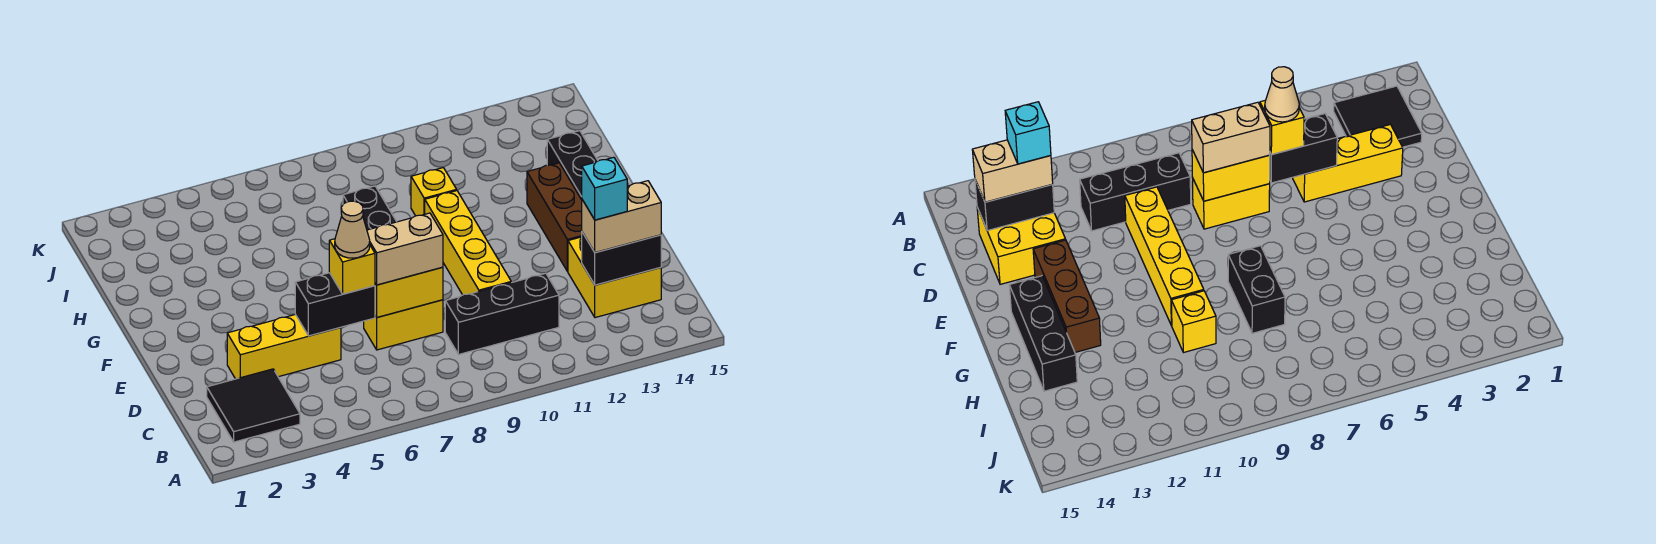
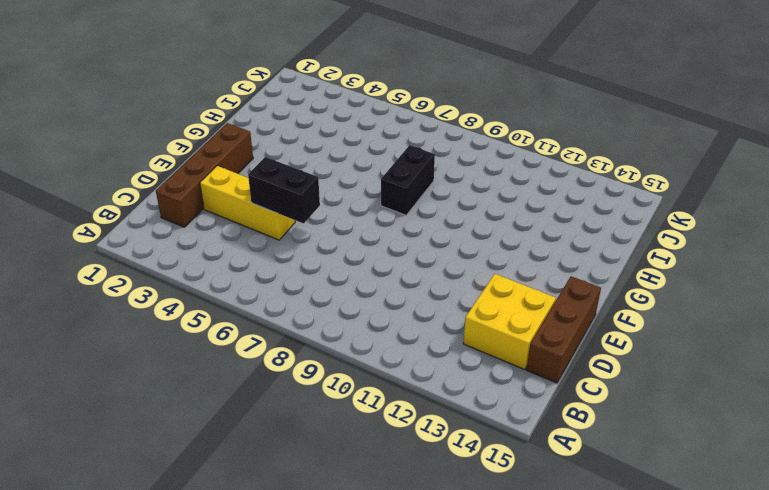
brown brick C2:F2 level 1 -> black tile B2:C3 level 1
brown brick C15:E15 level 1 -> brown brick E13:G13 level 1
none -> black brick C9:C11 level 1
none -> yellow brick D7:D8 level 1
none -> yellow brick D10:G10 level 1

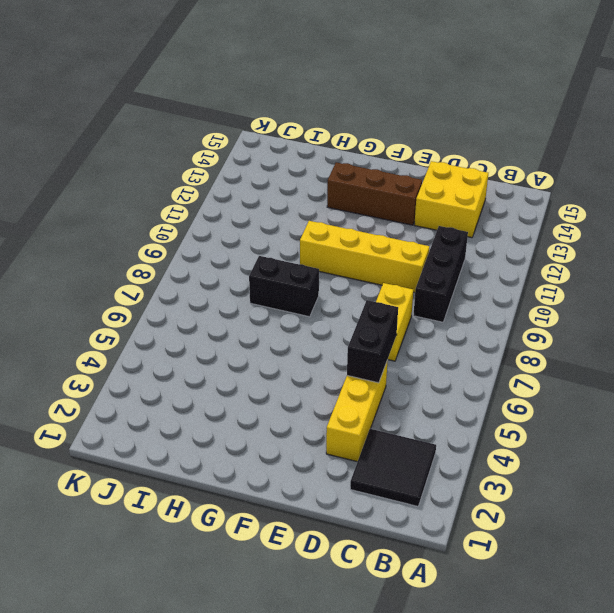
none -> black brick F14:H14 level 1
none -> yellow brick H10 level 1
none -> black brick C13:C14 level 2

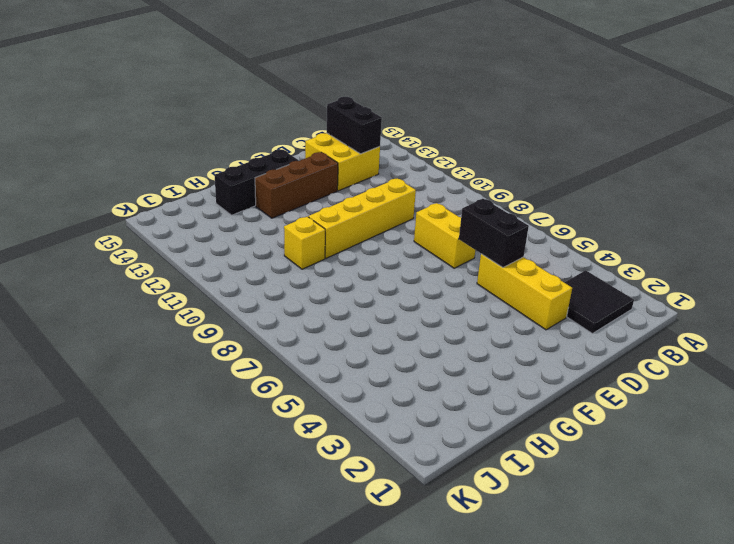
none -> black brick C9:C11 level 1
none -> black brick G8:H8 level 1
none -> yellow brick D7:D8 level 2

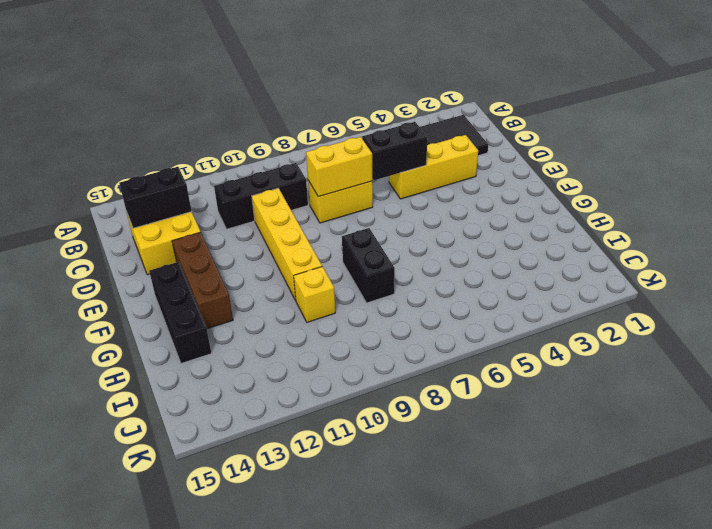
none -> tan brick C13:C14 level 3
none -> yellow brick D6 level 3
none -> tan brick D7:D8 level 3

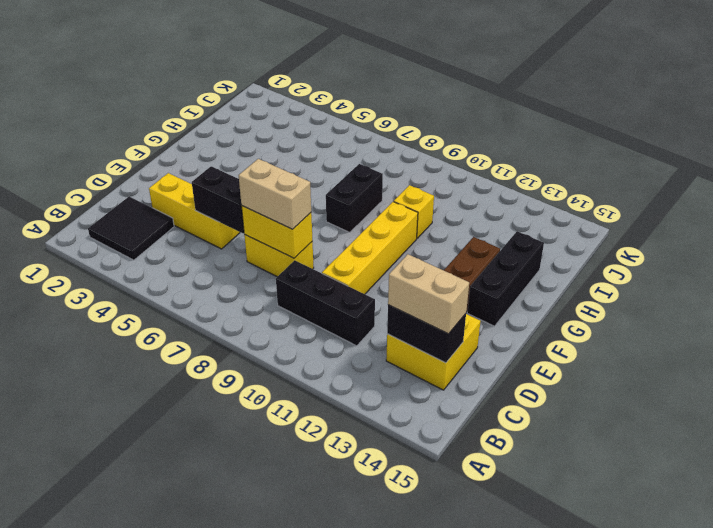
none -> yellow brick D6 level 3
none -> cyan brick C13 level 4
none -> tan cone D6 level 4

